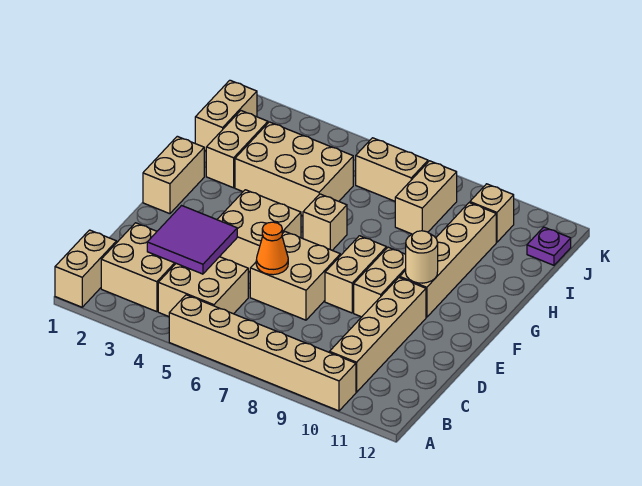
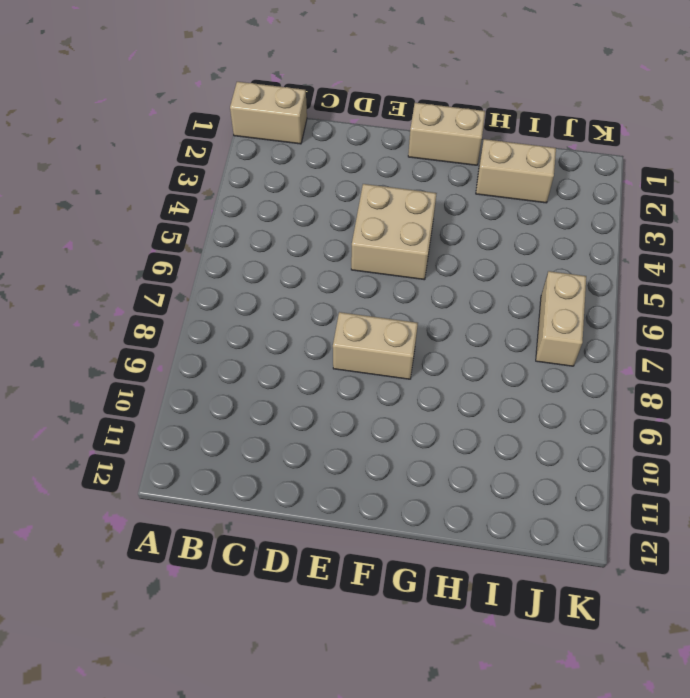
none -> tan brick A5:A10 level 1
none -> tan brick B2:C3 level 1
none -> tan brick B4:C5 level 1

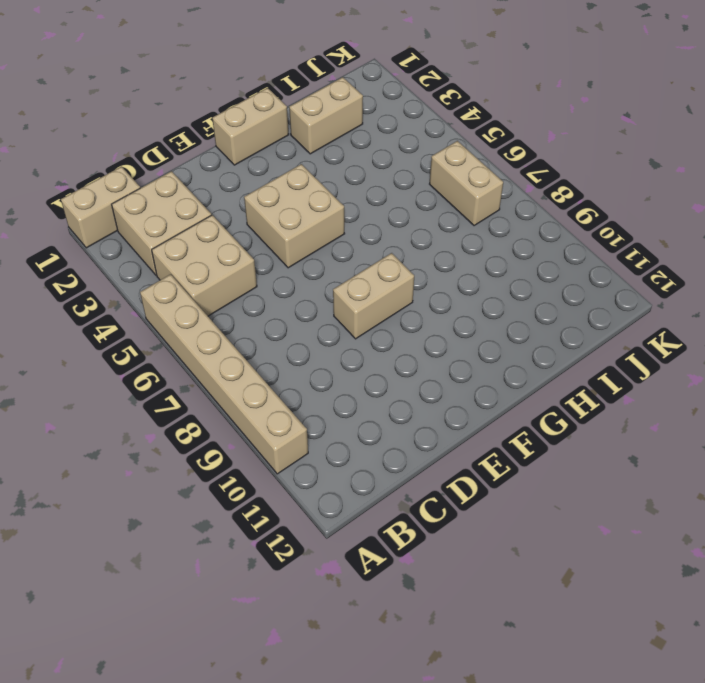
none -> tan brick B10:E10 level 1
none -> tan brick D6:E7 level 1
none -> tan brick E9:F9 level 1

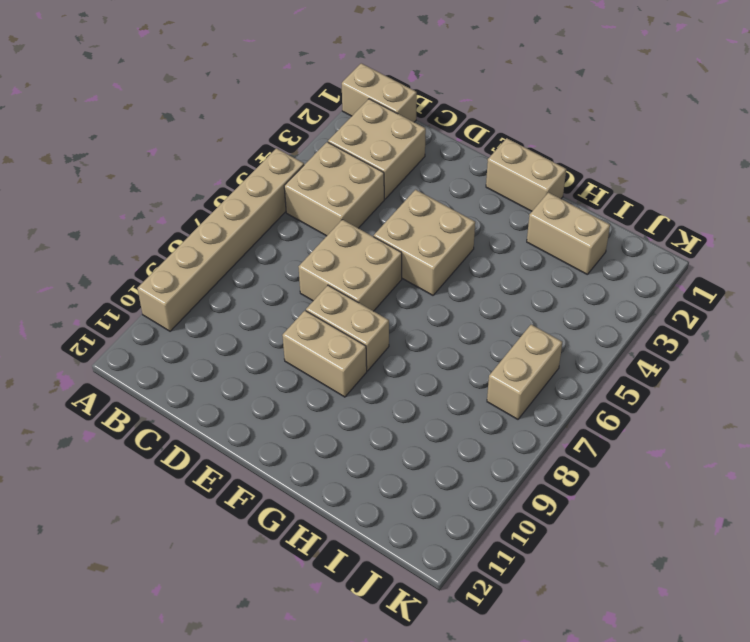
none -> tan brick B10:E10 level 1
none -> tan brick F10:I10 level 1
none -> tan brick G6 level 1

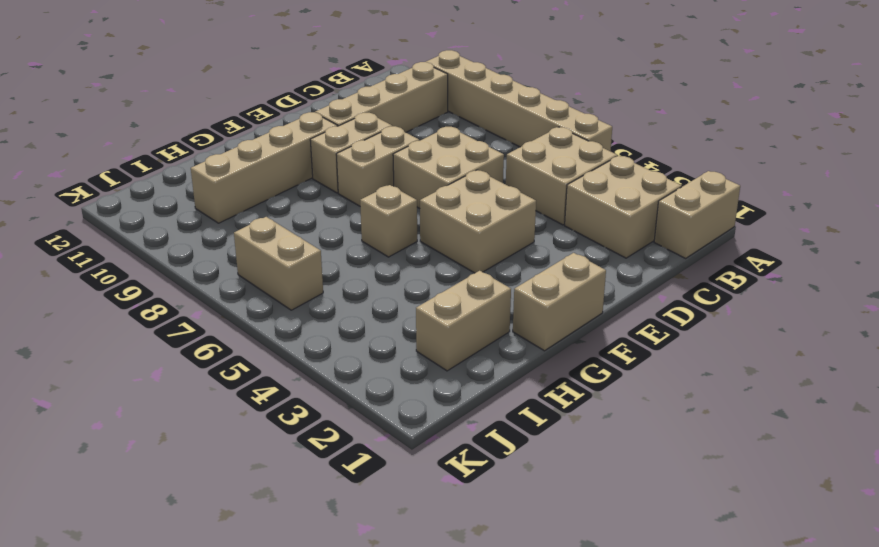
none -> tan brick H3:I5 level 1
none -> tan brick I1:J1 level 1
none -> tan brick I8:J8 level 1

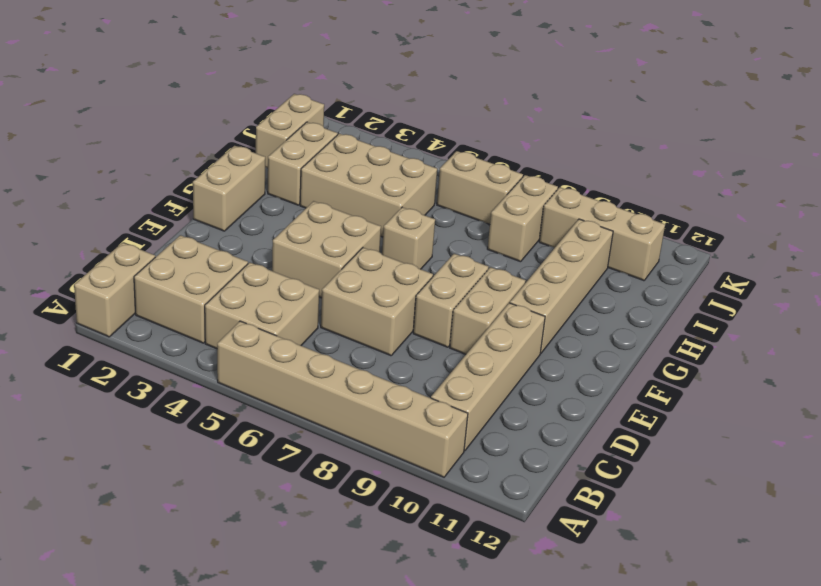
tan brick J9:J11 level 1 -> tan brick J10 level 1
none -> purple plate J12 level 1
none -> purple tile C3:D4 level 2
none -> orange cone D6 level 2

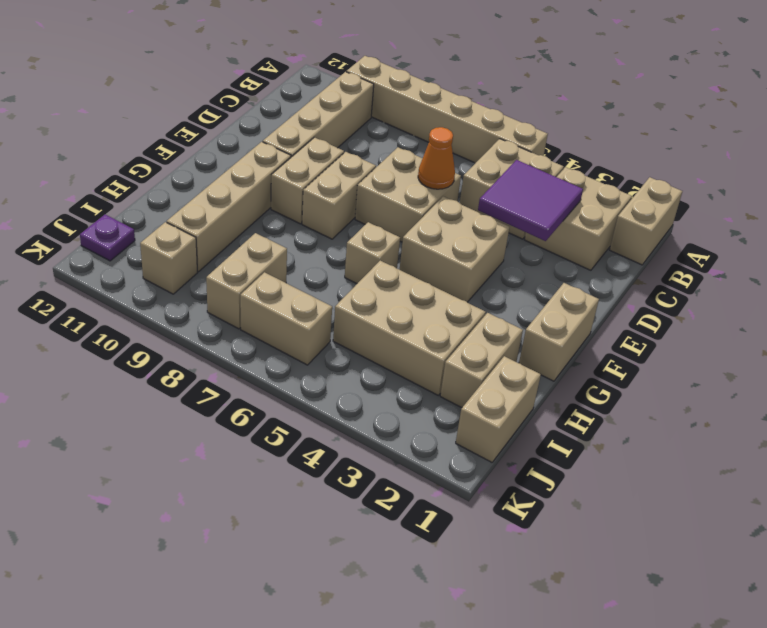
none -> tan round brick F10 level 2

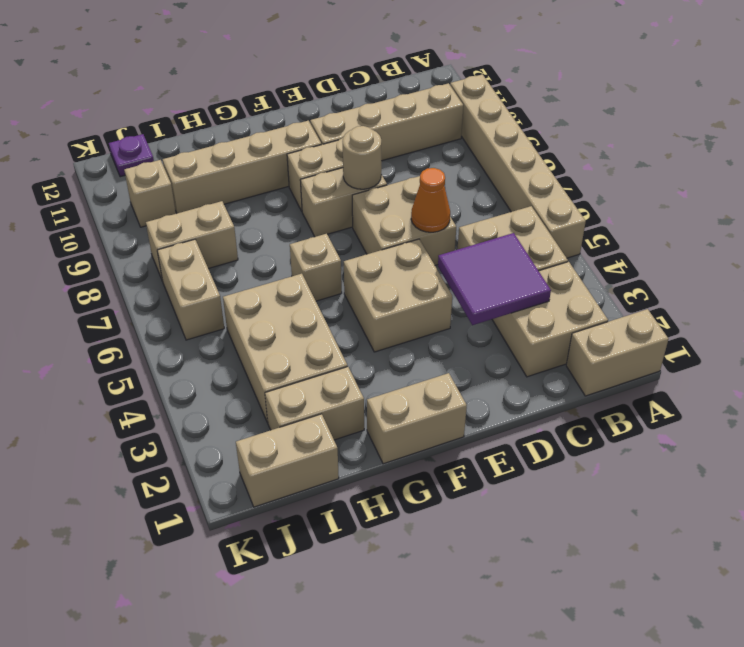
tan round brick E8 level 2 -> tan round brick F10 level 2

